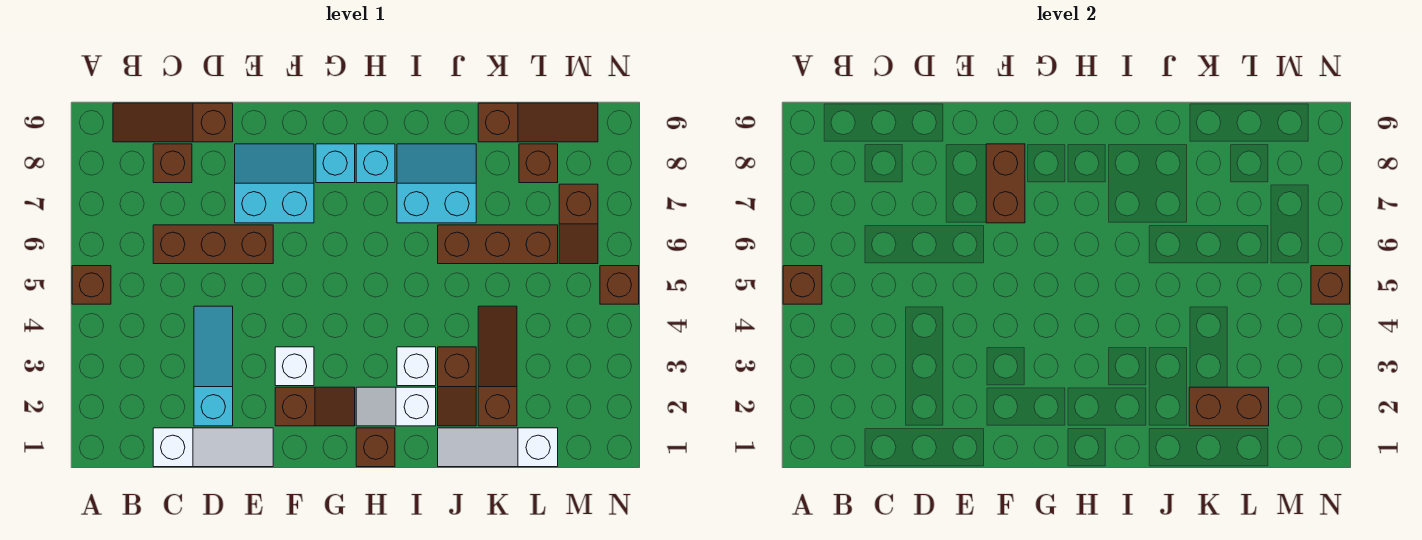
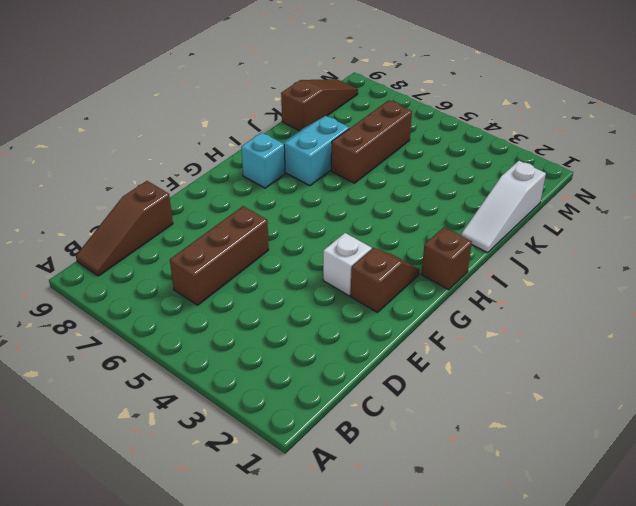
none -> brown brick A5 level 1
none -> white slope C1:E1 level 1 top C
none -> brown brick C8 level 1

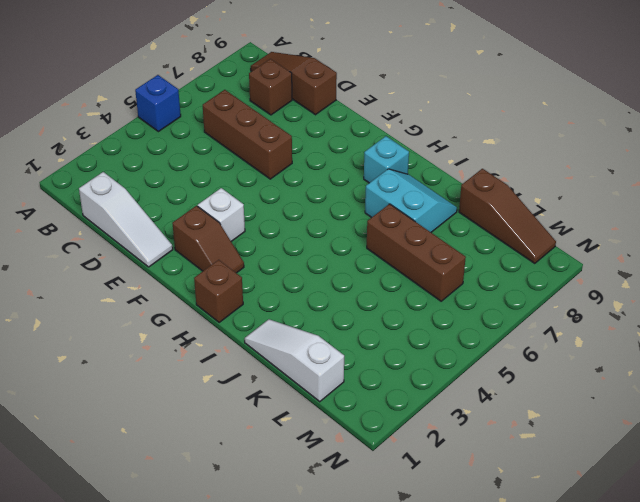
blue brick A5 level 1 -> brown brick A5 level 1
none -> cyan slope D2:D4 level 1 top 2
none -> cyan slope E7:F8 level 1 top 7
none -> cyan brick G8 level 1

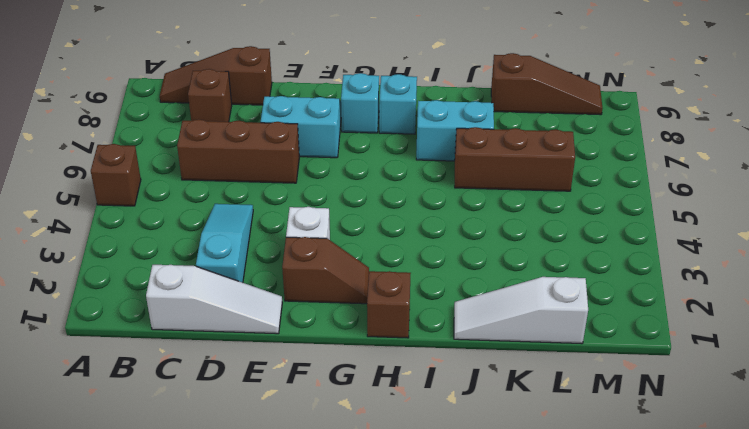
none -> white slope H2:I2 level 1 top I
none -> white brick I3 level 1
none -> brown slope J2:J3 level 1 top 3

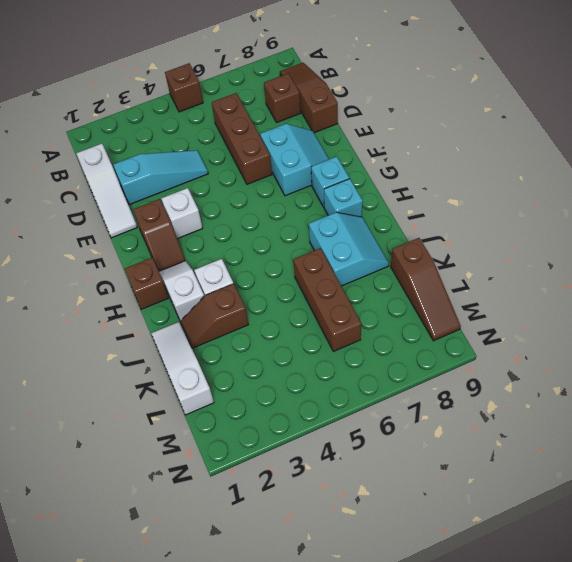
none -> brown slope K2:K4 level 1 top 2
none -> brown brick L8 level 1
none -> brown slope M6:M7 level 1 top 7

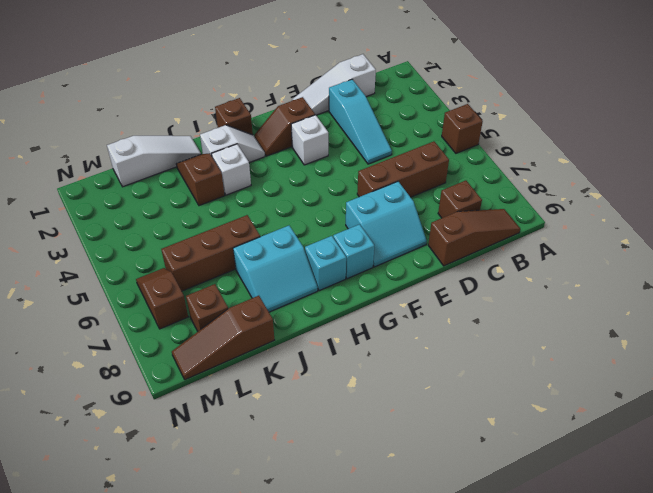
none -> brown slope K2:K4 level 1 top 2
none -> brown brick N5 level 1
none -> brown brick A5 level 2

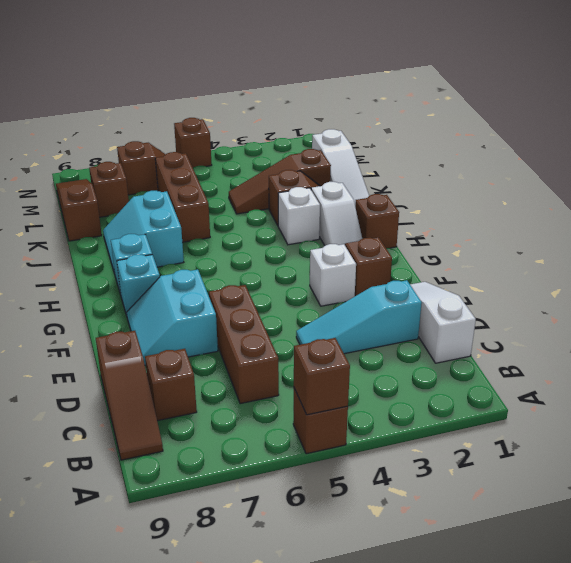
none -> brown brick F7:F8 level 2
none -> brown brick K2:L2 level 2
none -> brown brick N5 level 2

